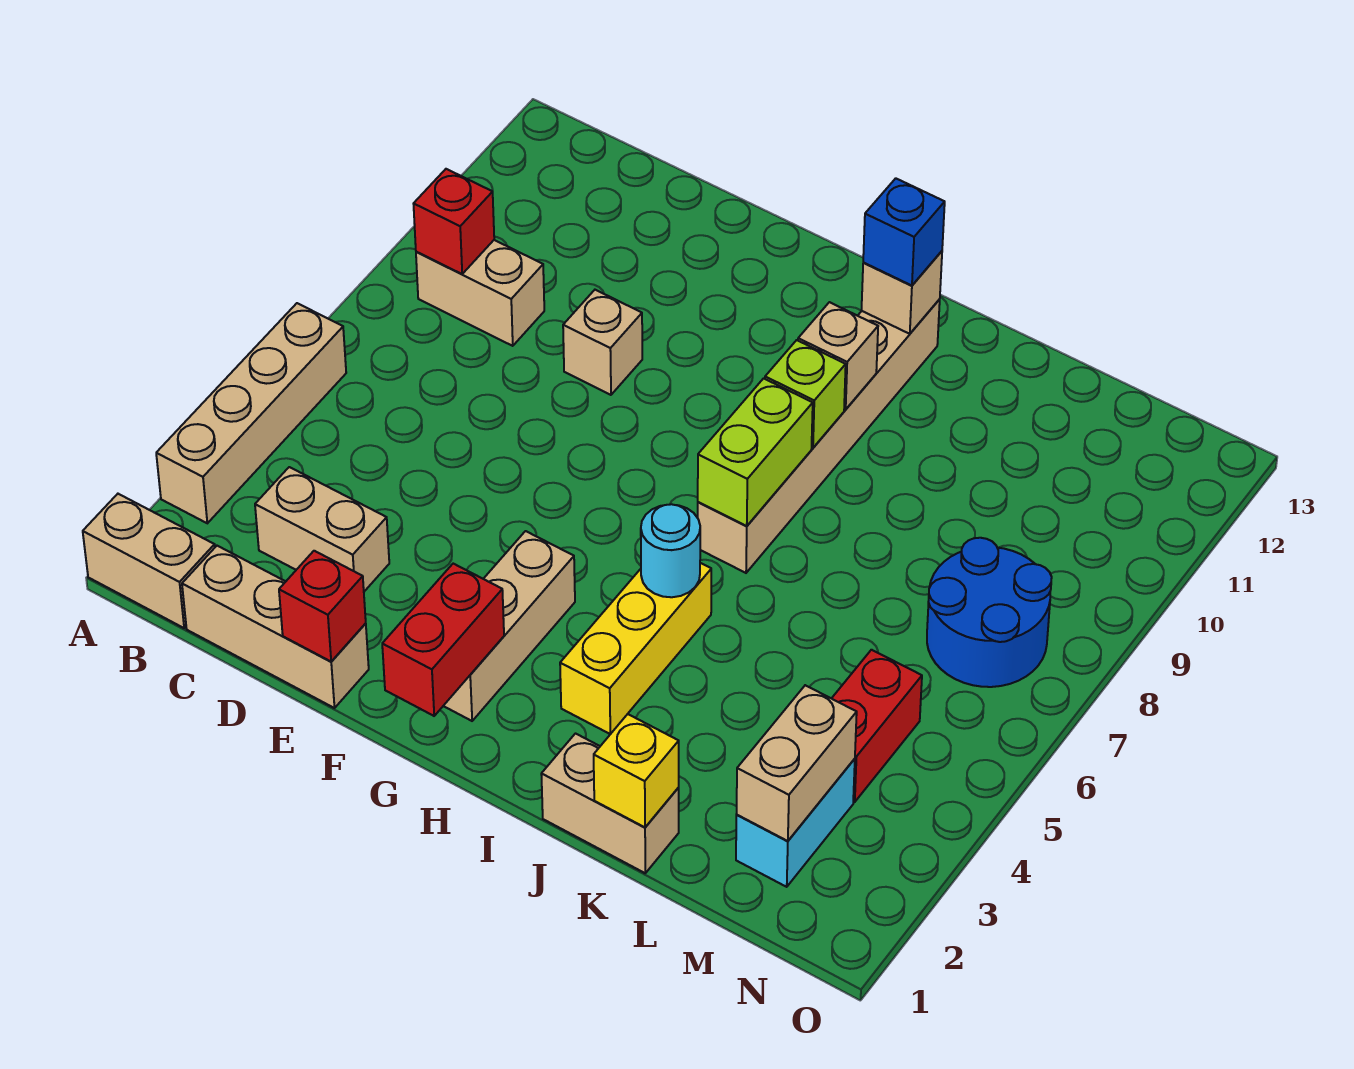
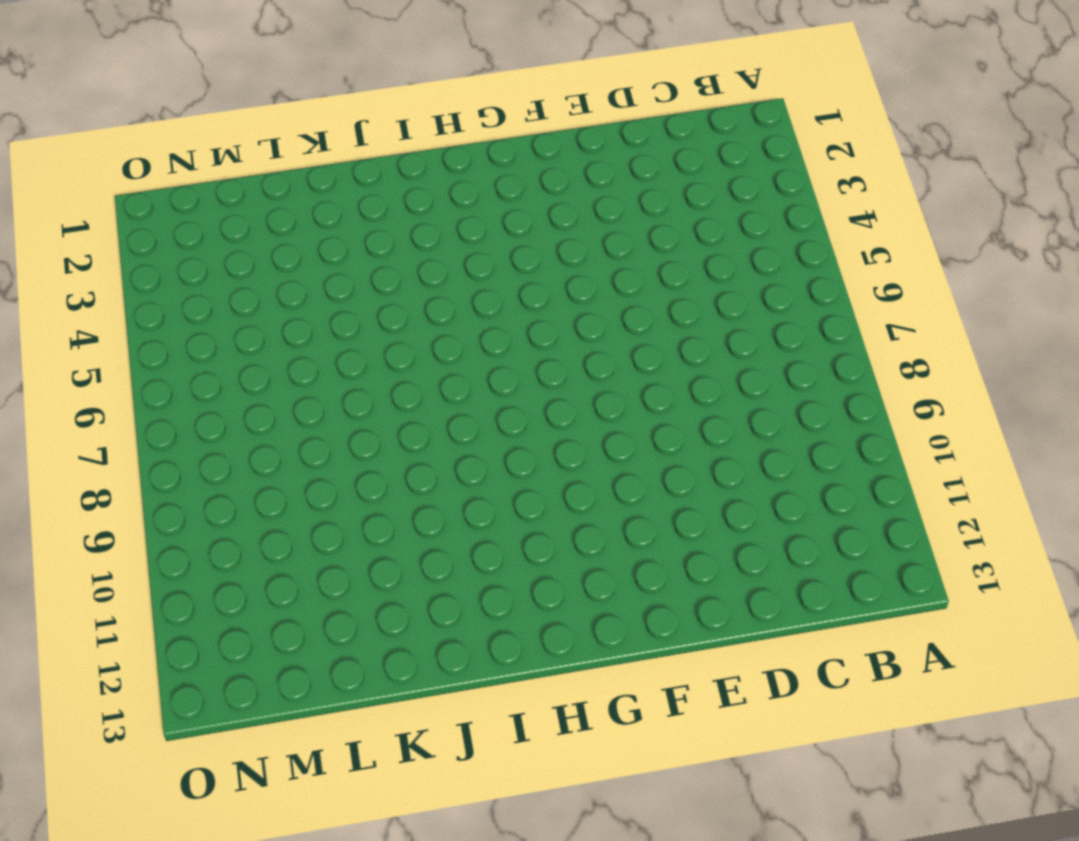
none -> tan brick A1:B1 level 1
none -> tan brick A3:A6 level 1
none -> tan brick B9:C9 level 1

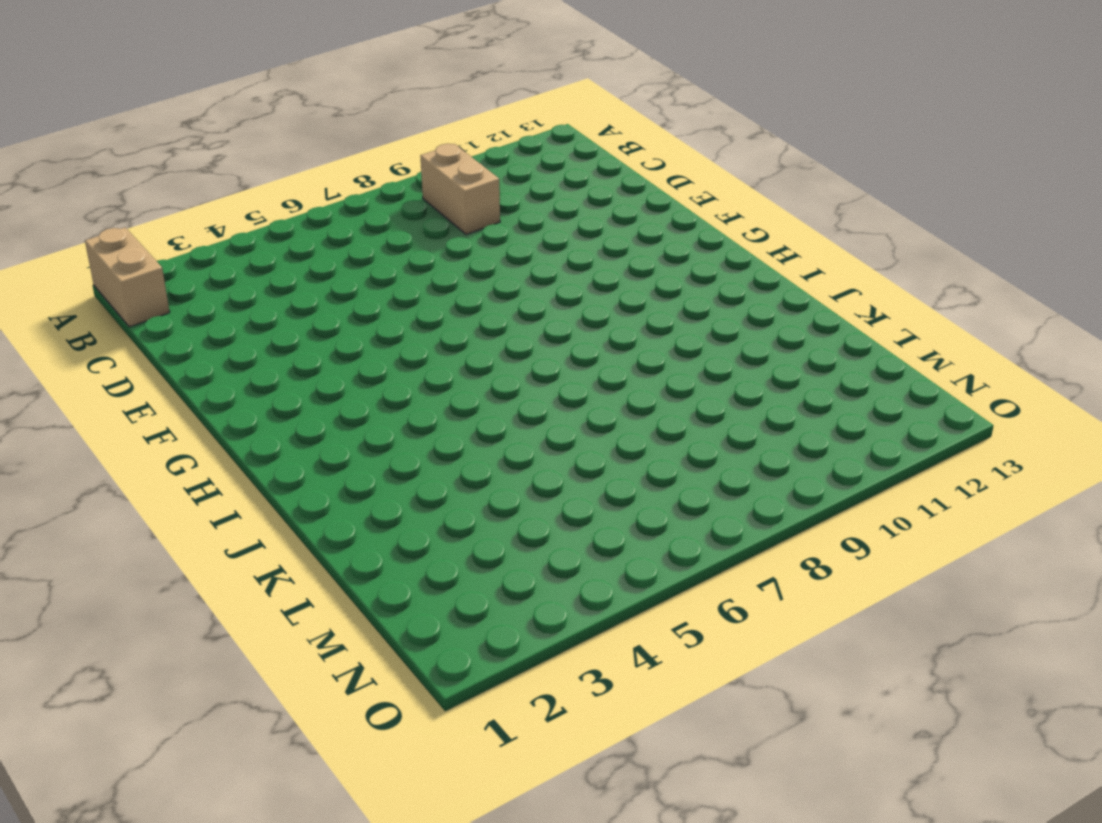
none -> tan brick A3:A6 level 1
none -> tan brick C1:E1 level 1
none -> tan brick C3:D3 level 1

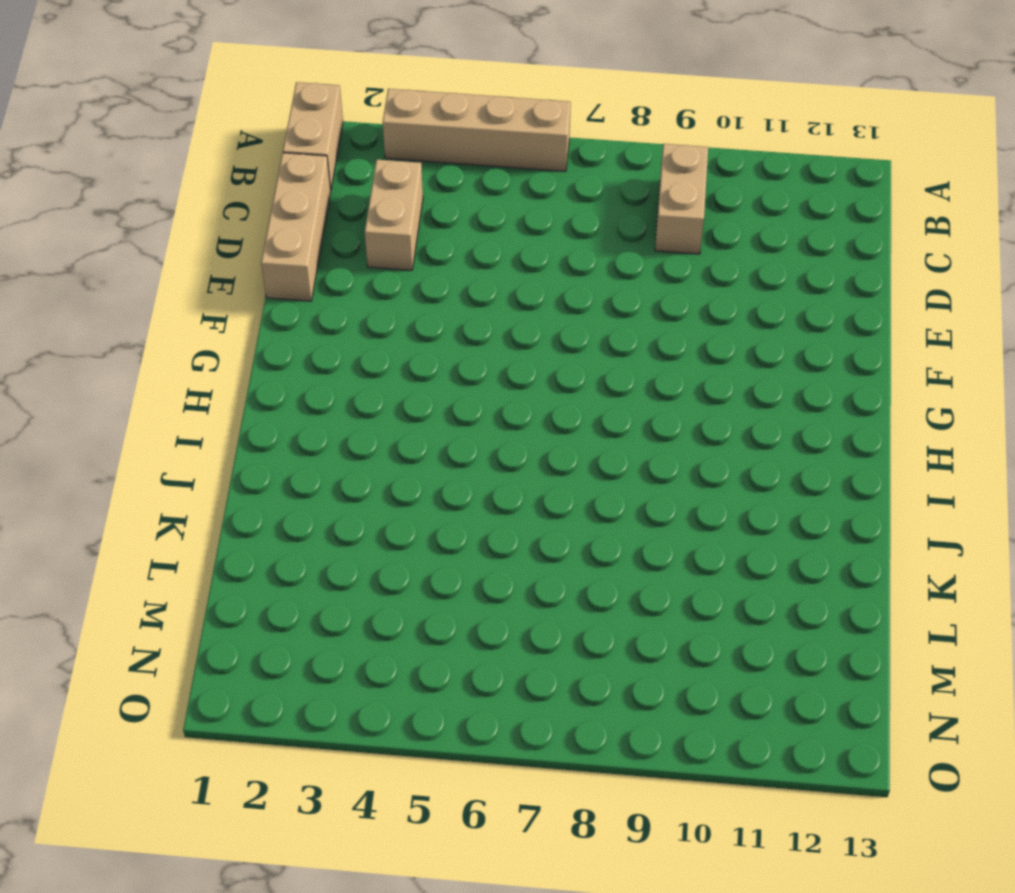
none -> tan brick E9 level 1
none -> tan brick G2:G4 level 1
none -> yellow brick I3:I5 level 1

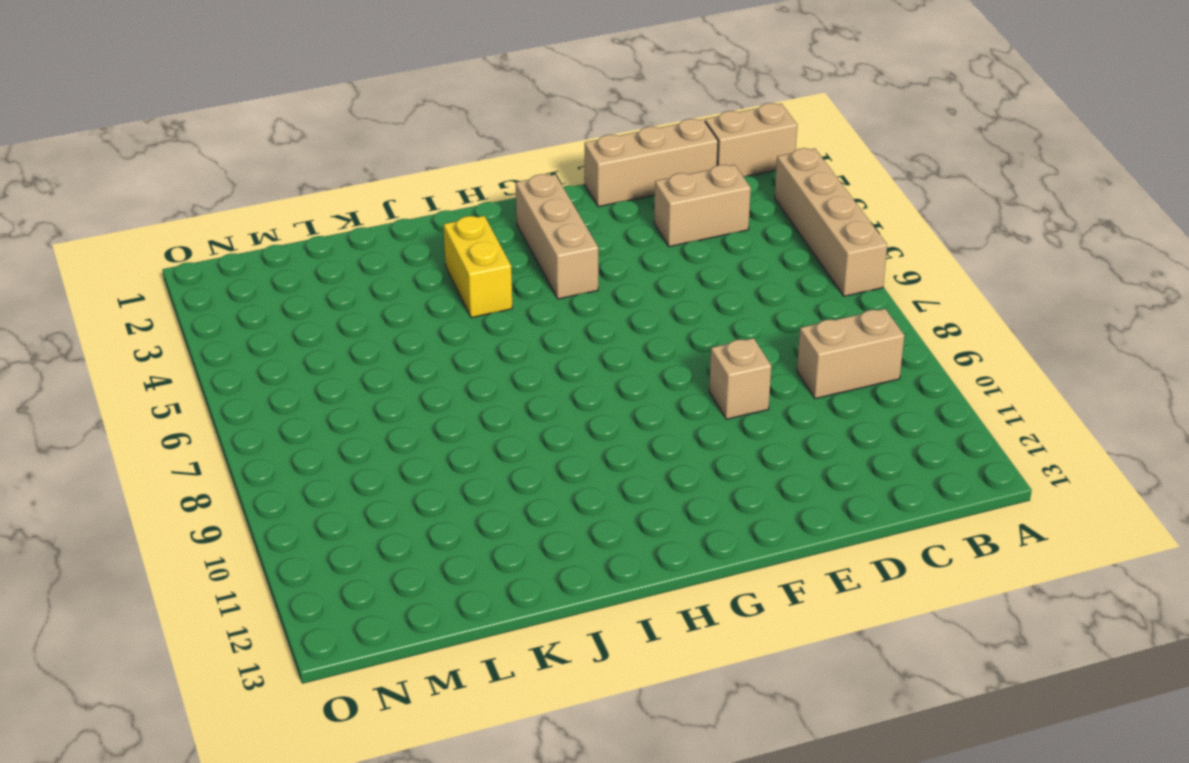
yellow brick I3:I4 level 1 -> yellow brick I3:I5 level 1
none -> tan brick I7:I12 level 1
none -> tan brick J1:K1 level 1
none -> cyan brick M2:M3 level 1

